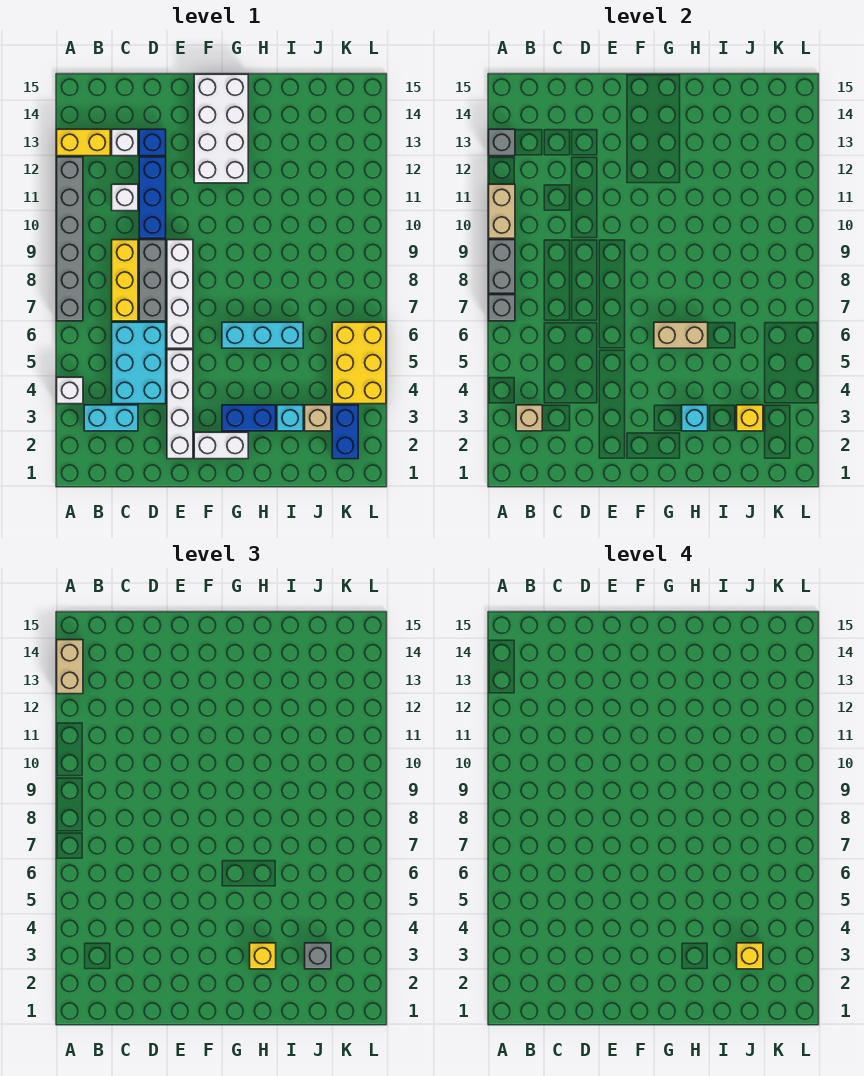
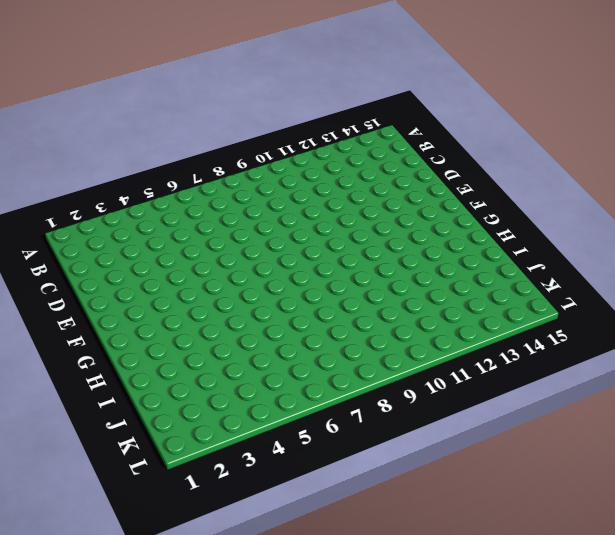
none -> white brick A4 level 1
none -> grey brick A7:A12 level 1
none -> yellow brick A13:B13 level 1
none -> cyan brick B3:C3 level 1

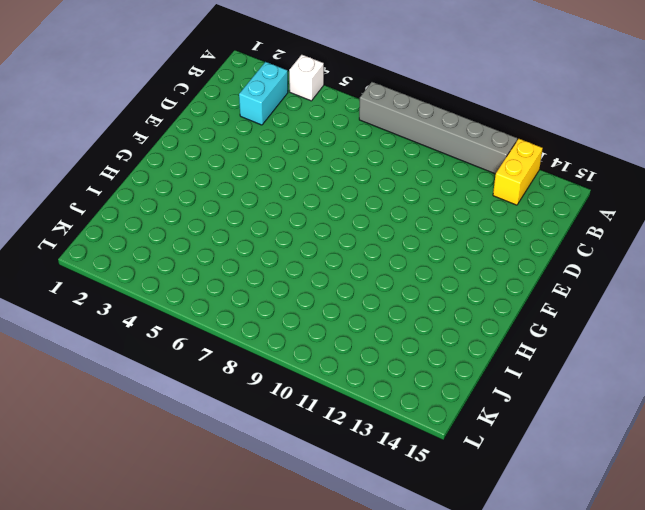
none -> cyan brick C4:D6 level 1
none -> yellow brick C7:C9 level 1
none -> white brick C11 level 1
none -> white brick C13 level 1

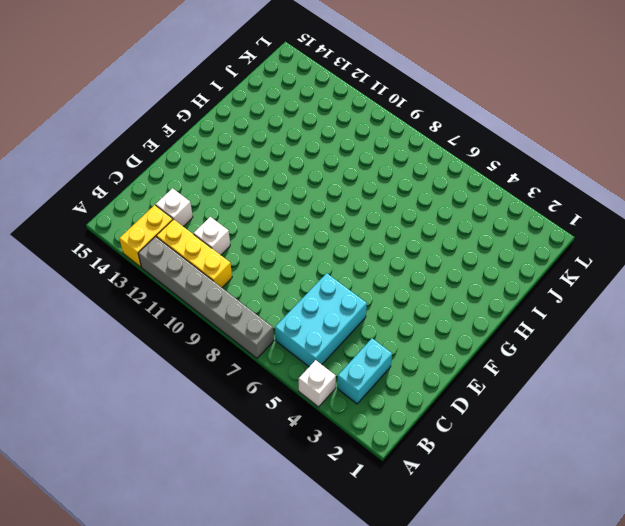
cyan brick B5:D6 level 1 -> cyan brick C4:D6 level 1
yellow brick B10:B12 level 1 -> yellow brick C7:C9 level 1
none -> grey brick D7:D9 level 1
none -> blue brick D10:D12 level 1
none -> blue brick D13 level 1
none -> white brick E2:E5 level 1

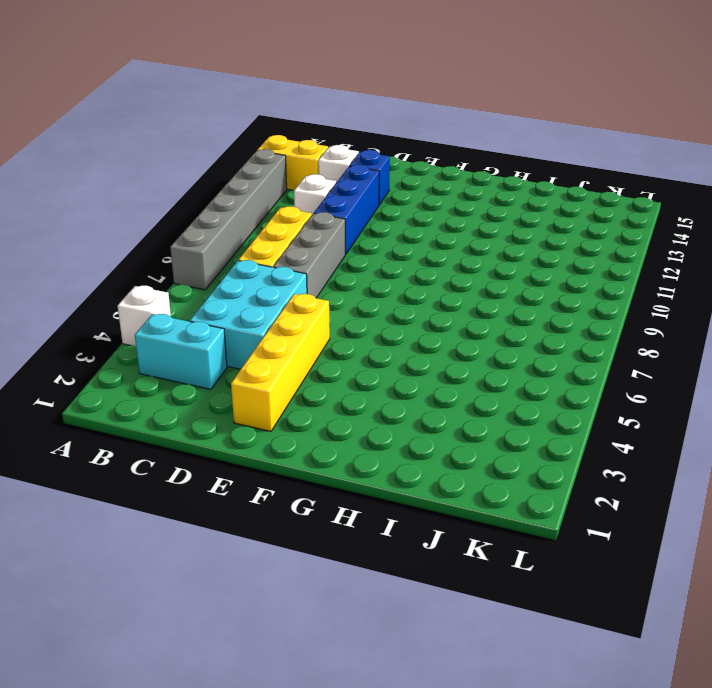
yellow brick E2:E5 level 1 -> white brick E2:E5 level 1
none -> white brick E6:E9 level 1
none -> white brick F2:G2 level 1
none -> white brick F12:G15 level 1
none -> blue brick G3:H3 level 1

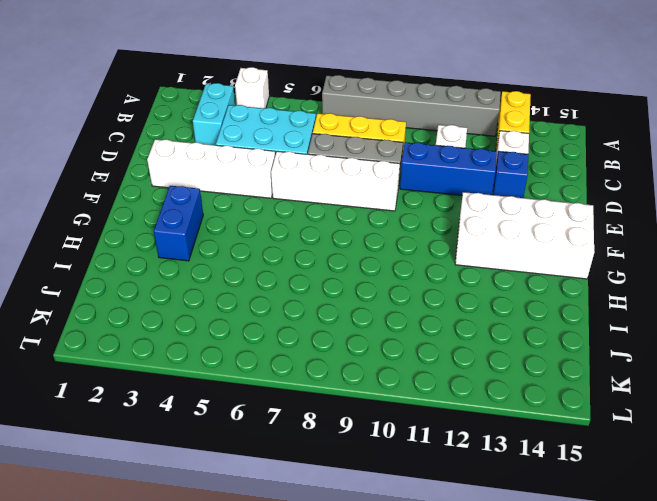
none -> white brick F2:G2 level 1
none -> cyan brick G6:I6 level 1
none -> cyan brick I3 level 1
none -> tan brick J3 level 1

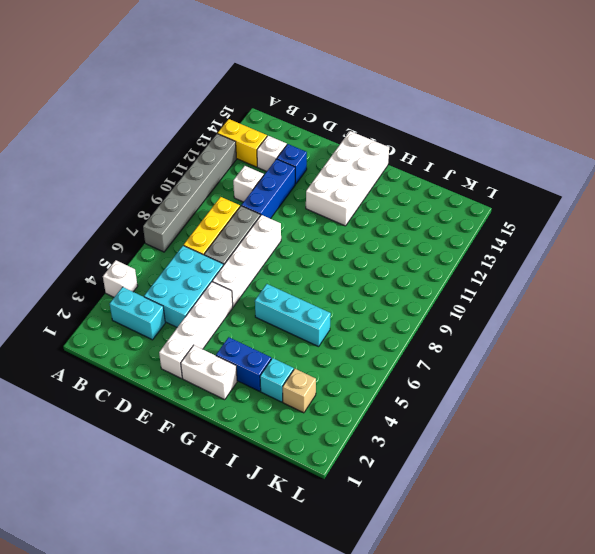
none -> blue brick K2:K3 level 1
none -> yellow brick K4:L6 level 1
none -> grey brick A7 level 2
none -> grey brick A8:A9 level 2

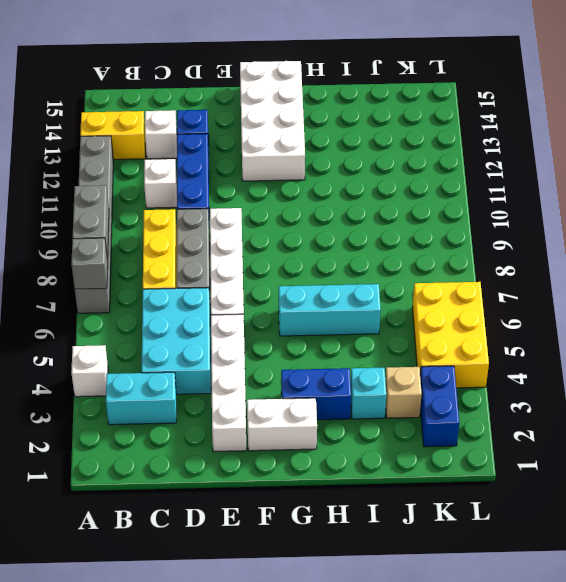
none -> tan brick A10:A11 level 2
none -> grey brick A13 level 2
none -> tan brick B3 level 2
none -> tan brick G6:H6 level 2

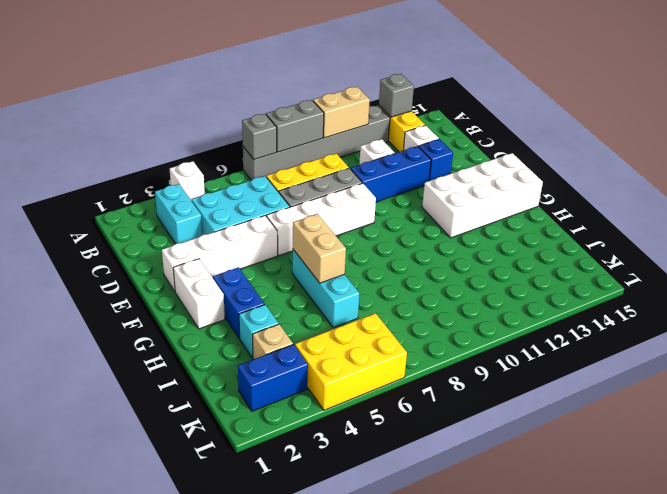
none -> tan brick B3 level 2
none -> cyan brick H3 level 2
none -> yellow brick J3 level 2
none -> tan brick A13:A14 level 3

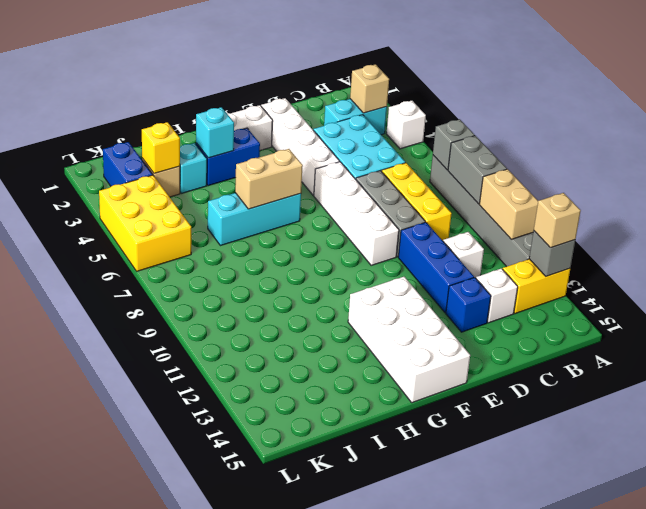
tan brick A13 level 3 -> tan brick A13:A14 level 3
none -> yellow brick H3 level 3
none -> grey brick J3 level 3
none -> yellow brick J3 level 4

